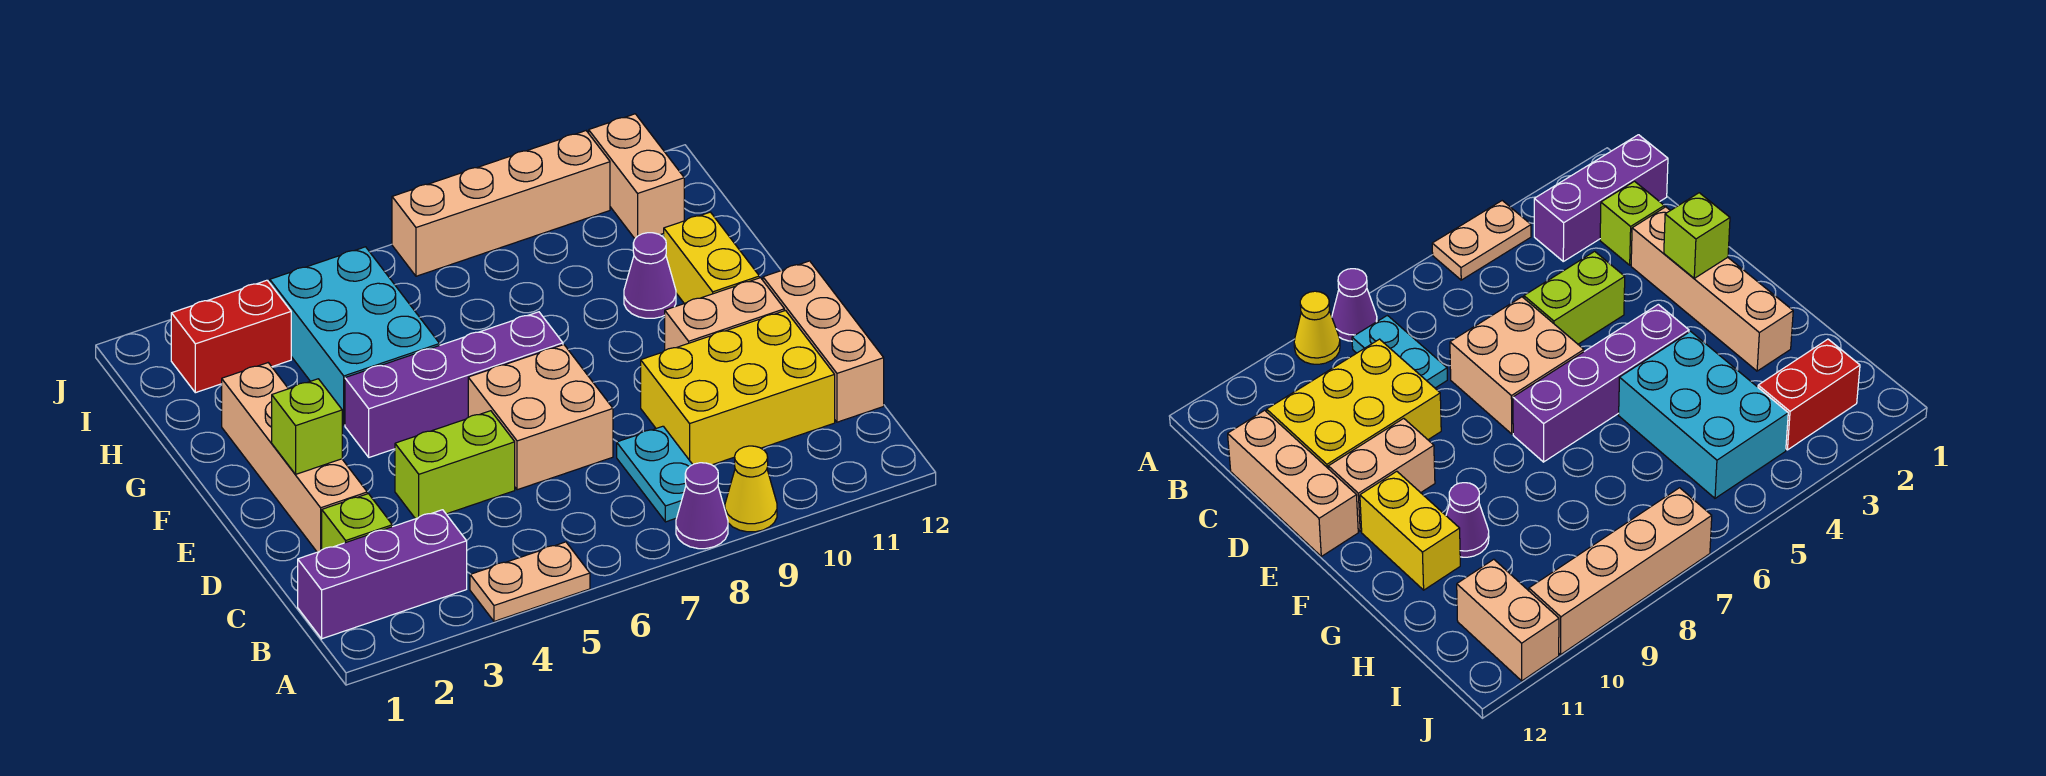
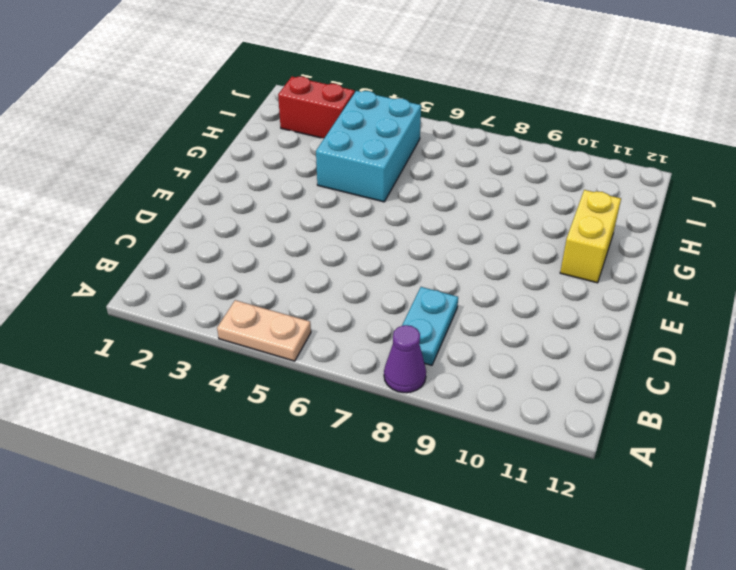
none -> yellow cone A9 level 1
none -> purple brick B1:B3 level 1
none -> lime brick C2 level 1

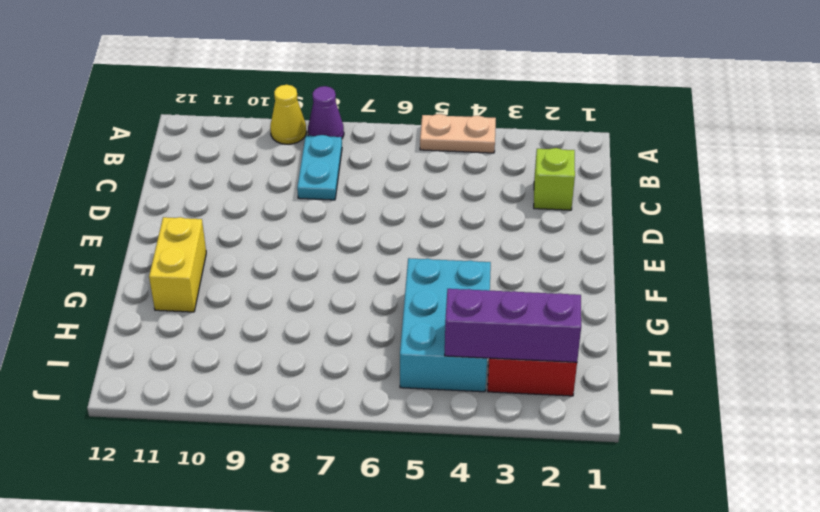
purple brick I2:I4 level 2 -> purple brick B1:B3 level 1
none -> yellow brick C9:D11 level 1
none -> tan brick C12:E12 level 1
none -> tan brick D2:G2 level 1

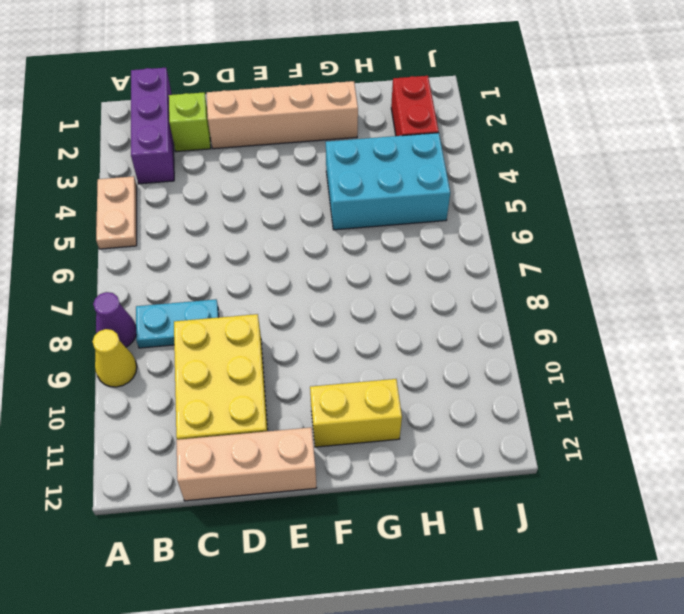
none -> lime brick D4:D5 level 1
none -> tan brick D6:E7 level 1
none -> tan brick E10:E11 level 1

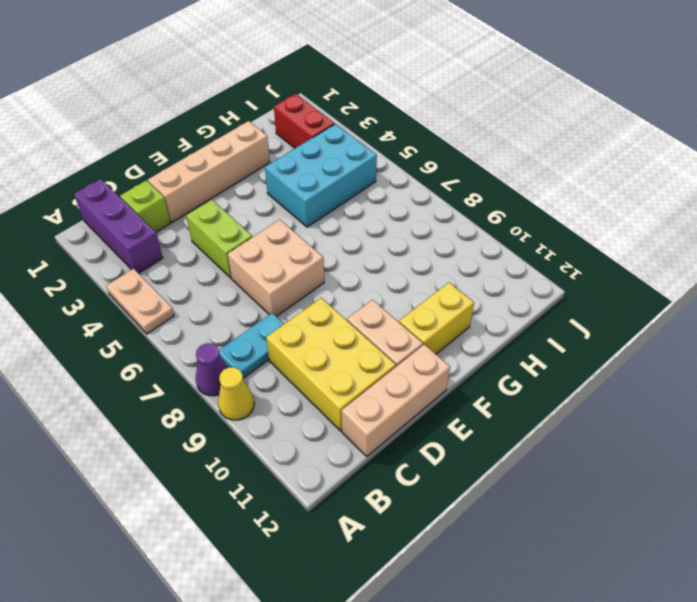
none -> purple brick F4:F7 level 1
none -> purple cone G10 level 1
none -> tan brick I11:J11 level 1

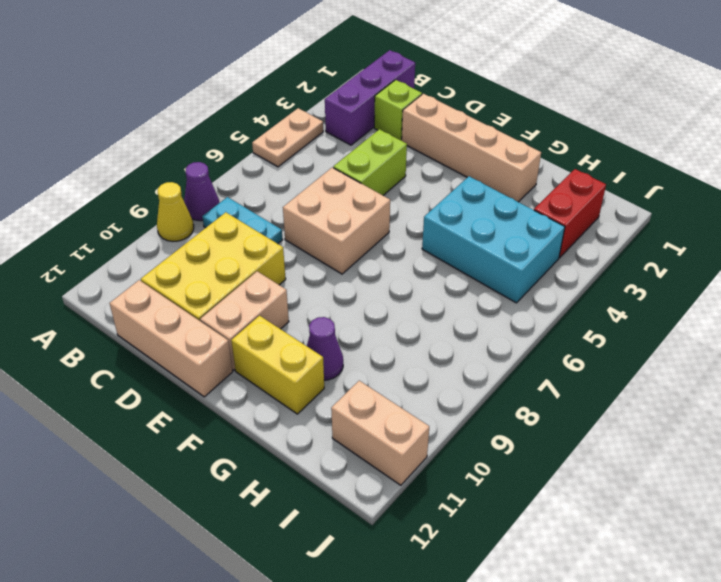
none -> purple brick F4:F7 level 1
none -> tan brick J7:J10 level 1
none -> lime brick E2 level 2

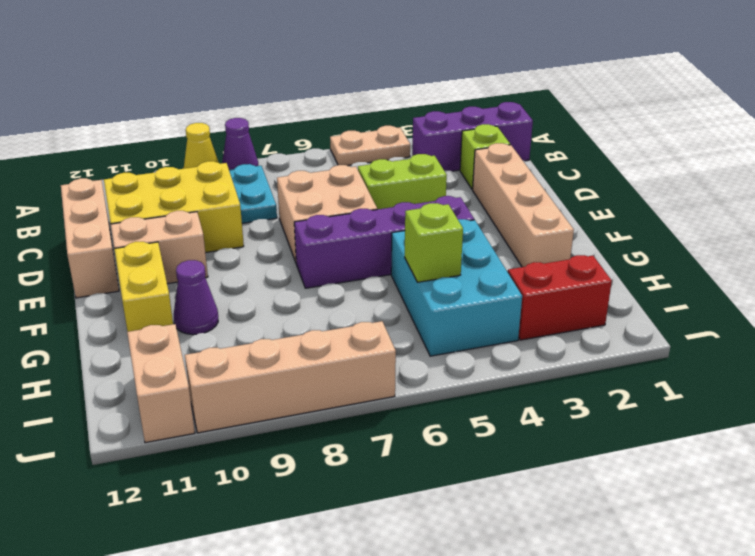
lime brick H5 level 2 -> lime brick E2 level 2

